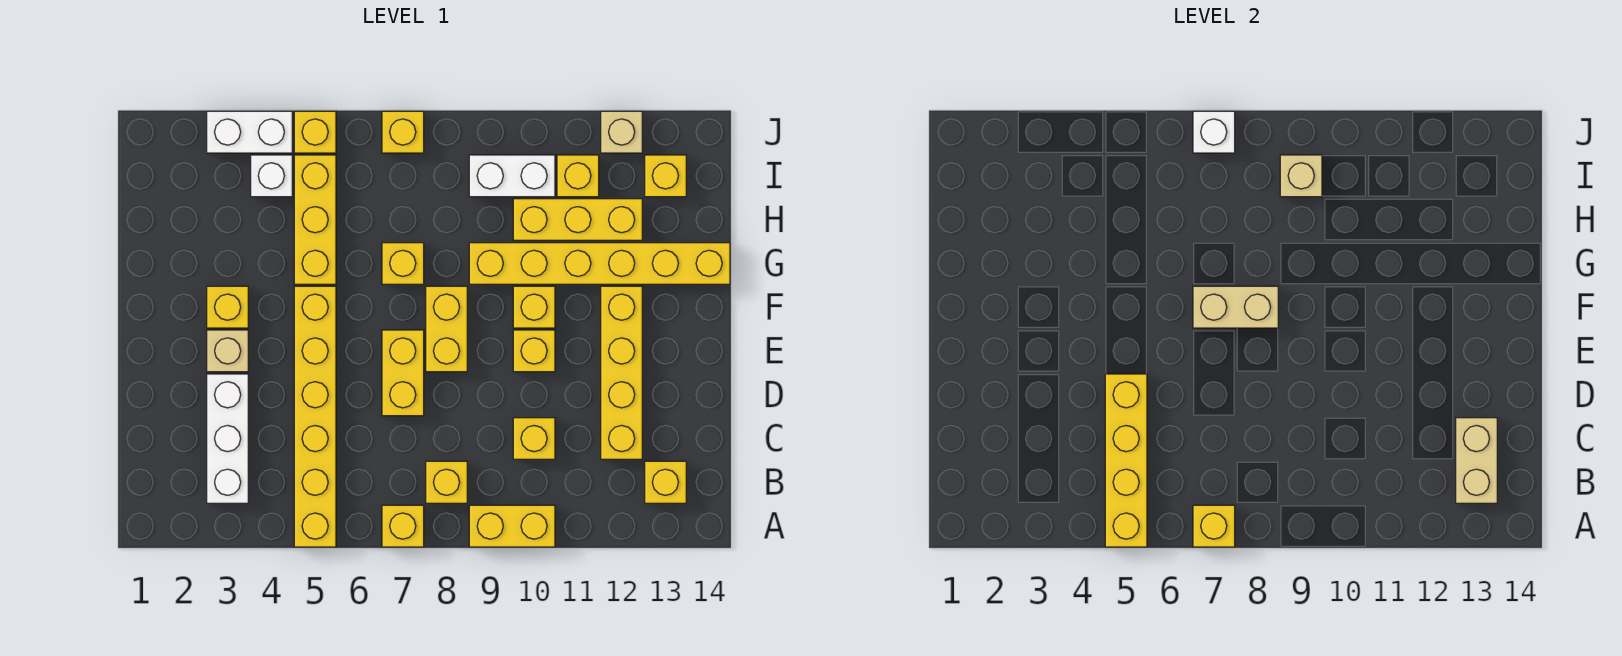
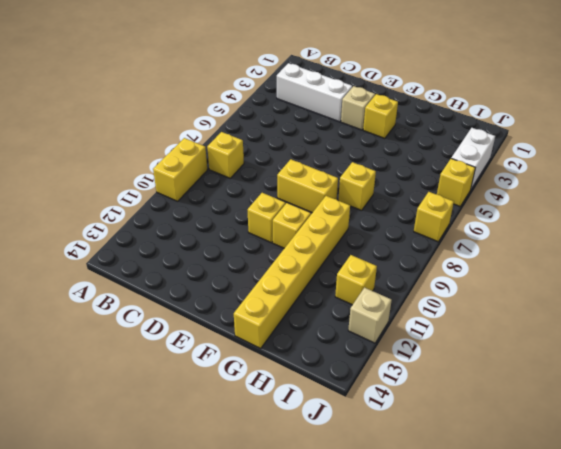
none -> yellow brick A5:F5 level 1
none -> yellow brick A7 level 1
none -> yellow brick B13 level 1
none -> yellow brick C10 level 1

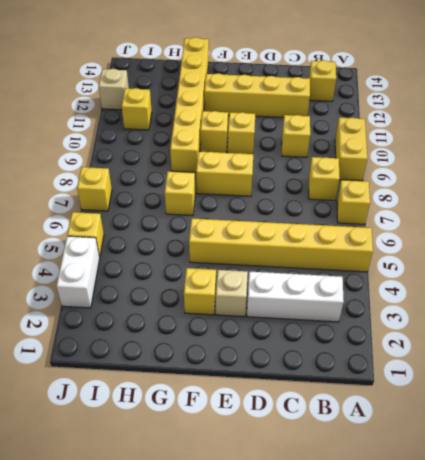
none -> yellow brick D7:E7 level 1
none -> yellow brick G5:I5 level 1
none -> yellow brick H10:H12 level 1
none -> white brick I4 level 1

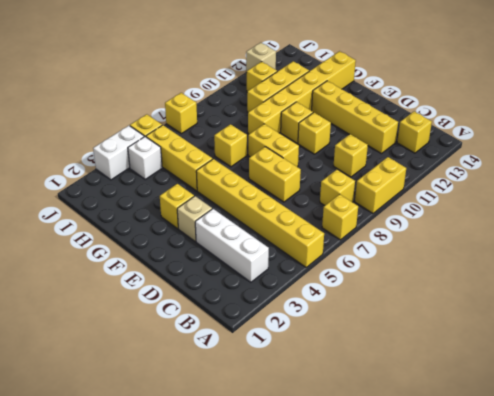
none -> white brick I9:I10 level 1
none -> yellow brick I13 level 1
none -> yellow brick A5:D5 level 2
none -> yellow brick A7 level 2

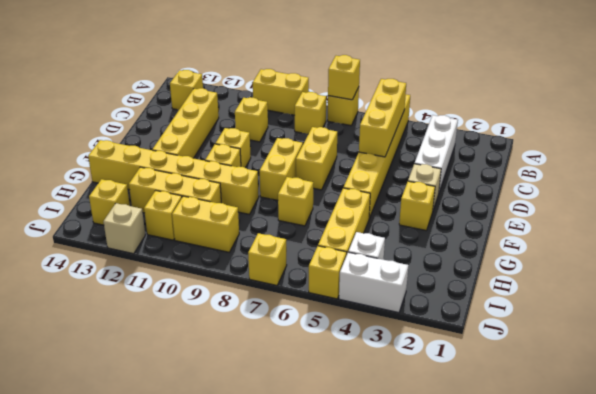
yellow brick B5:D5 level 2 -> yellow brick A5:D5 level 2
yellow brick I9:I10 level 1 -> white brick I9:I10 level 1
none -> tan brick B13:C13 level 2
none -> tan brick F7:F8 level 2
none -> tan brick I9 level 2
none -> white brick J7 level 2

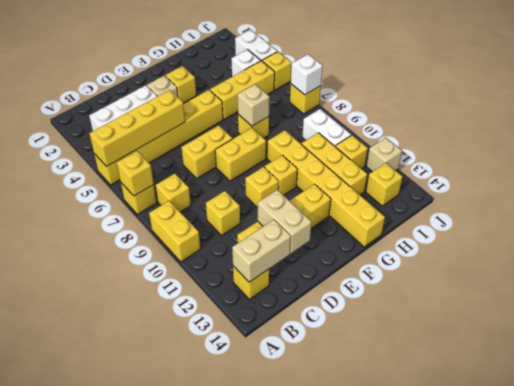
tan brick D12:D13 level 2 -> tan brick F7:F8 level 2
tan brick G7 level 2 -> tan brick I9 level 2

